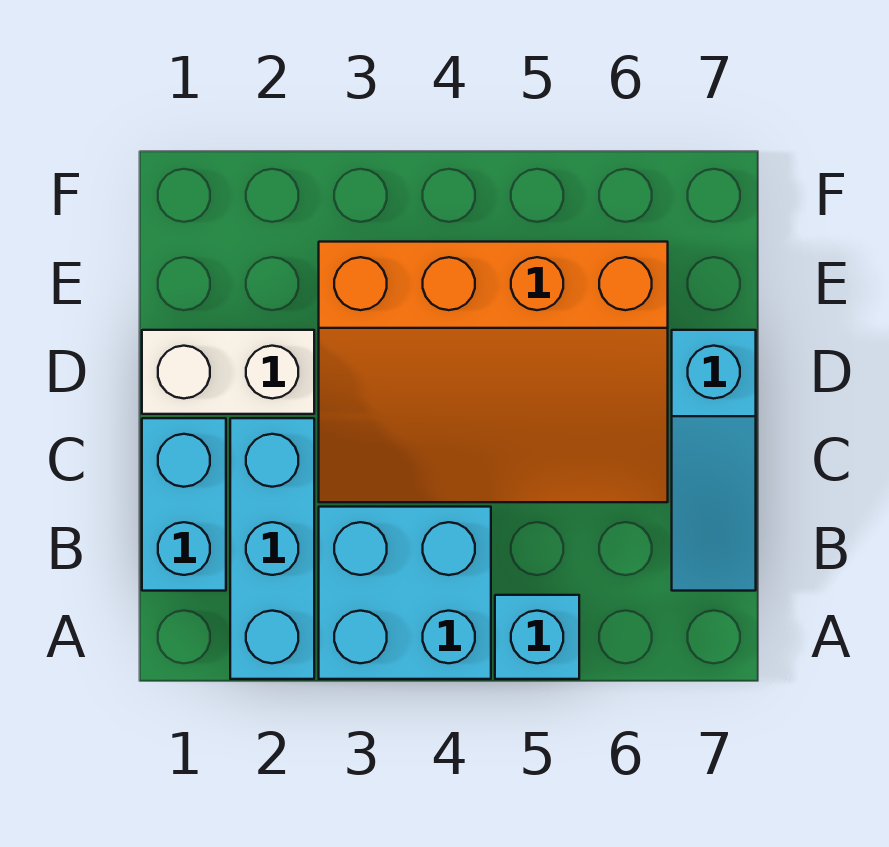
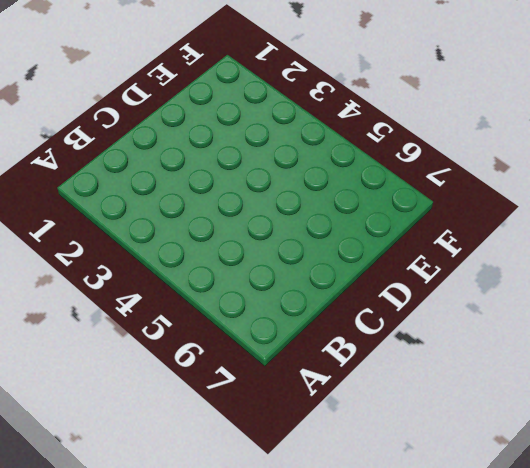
none -> cyan brick A2:C2 level 1
none -> cyan brick A3:B4 level 1

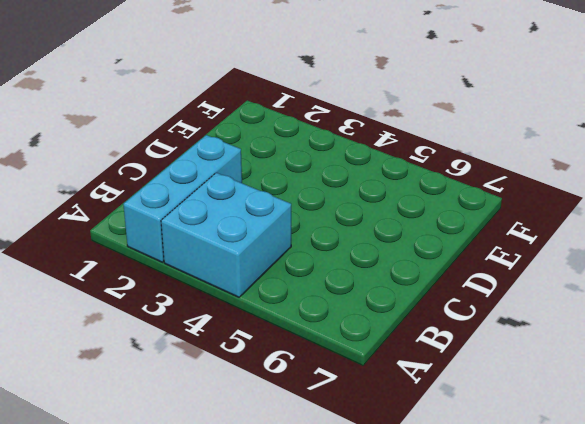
none -> cyan brick A5 level 1
none -> cyan brick B1:C1 level 1

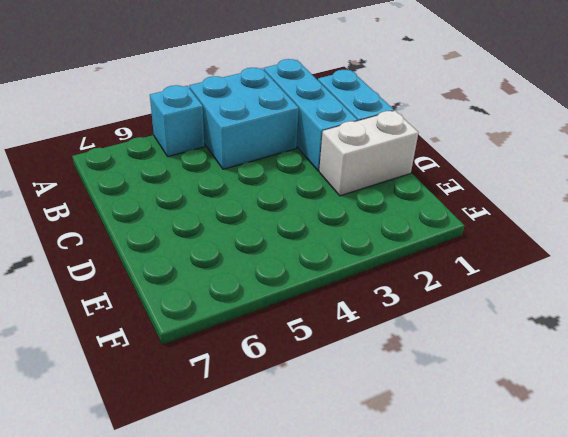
none -> cyan slope B7:D7 level 1 top D
none -> orange slope C3:E6 level 1 top E

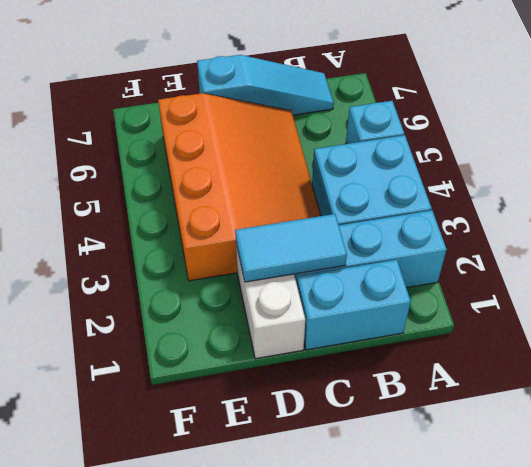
cyan tile C2:D2 level 2 -> none

